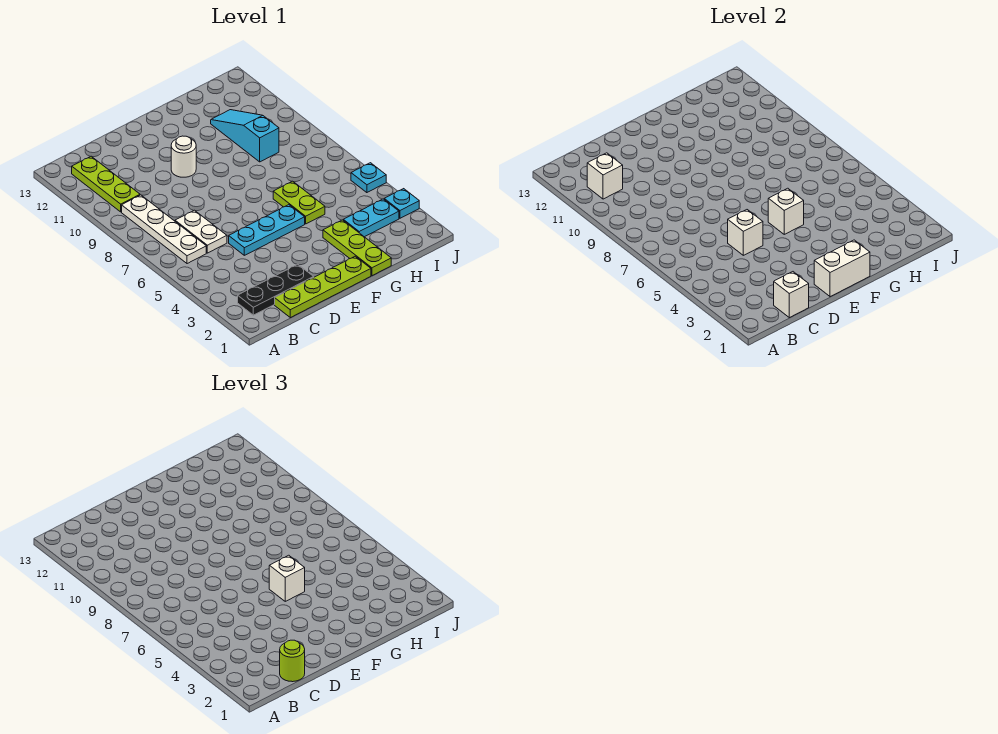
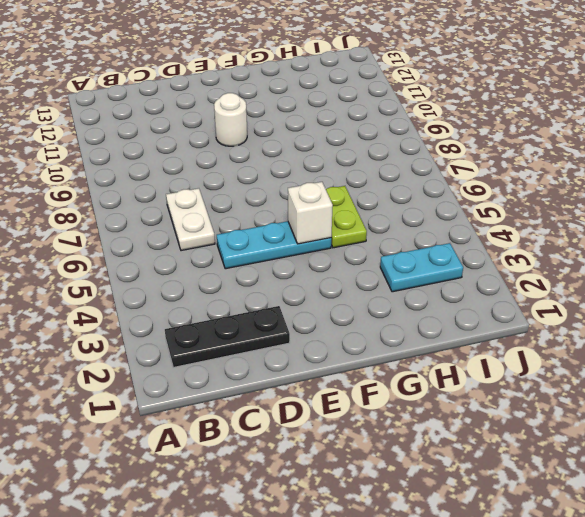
none -> white plate B6:B9 level 1
none -> lime plate B10:B12 level 1
none -> lime plate C1:F1 level 1

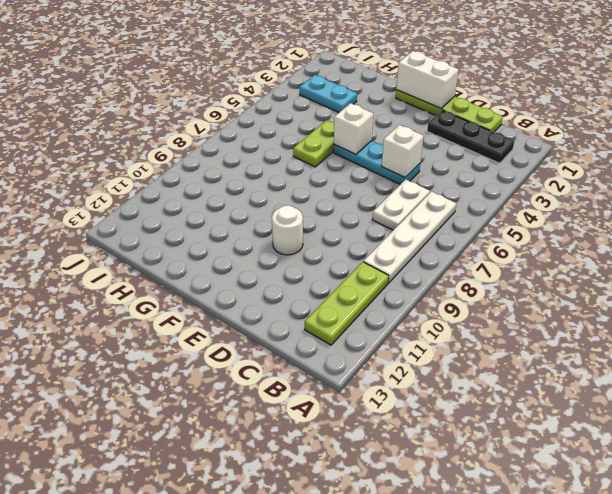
none -> lime plate G1:G3 level 1
none -> cyan slope H9:H11 level 1 top 9
none -> cyan plate J3 level 1

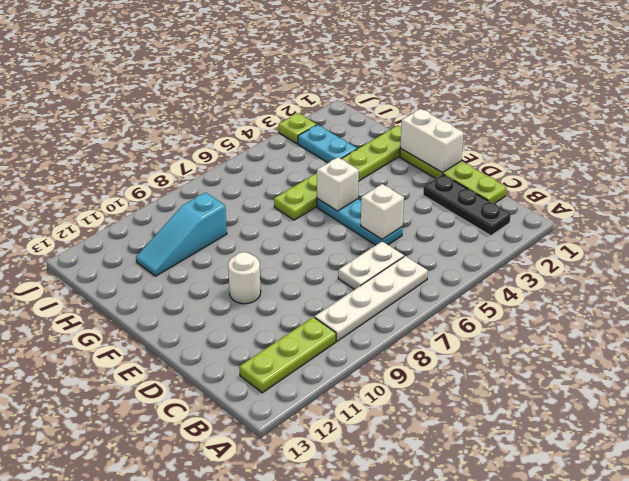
lime plate J3 level 1 -> cyan plate J3 level 1
none -> cyan plate J5 level 1
none -> white brick B11 level 2
none -> white brick C1 level 2

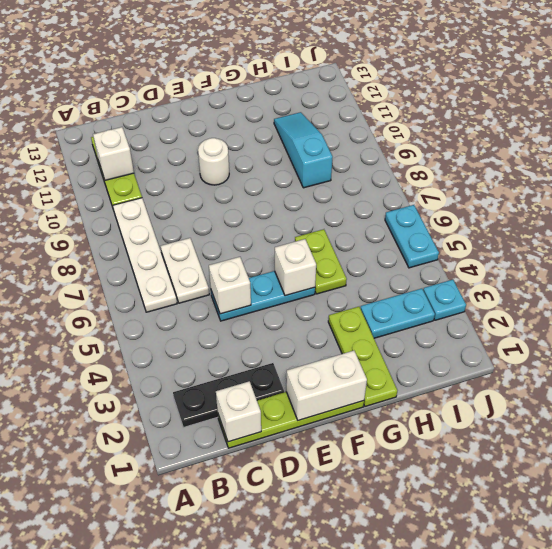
cyan plate J5:J6 level 1 -> cyan plate J5 level 1
none -> lime round brick C1 level 3
none -> white brick F5 level 3

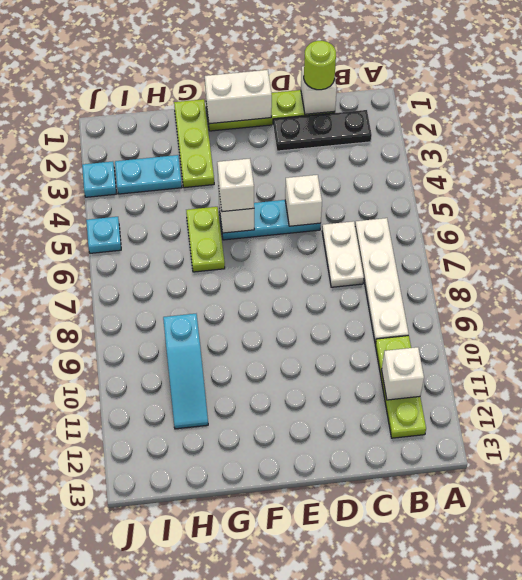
none -> white round brick E10 level 1

